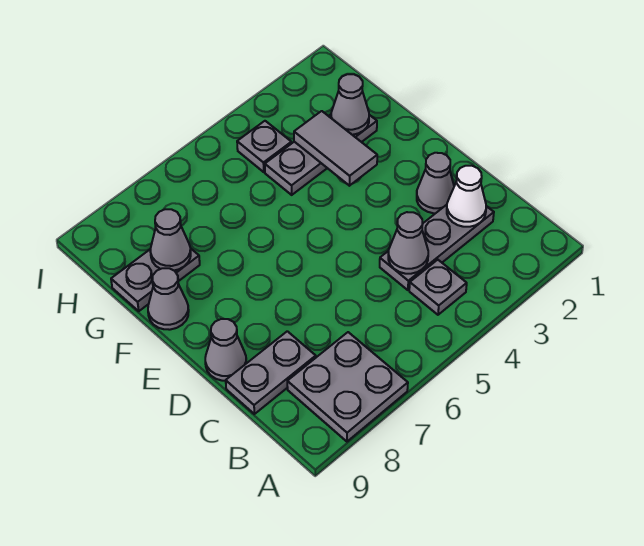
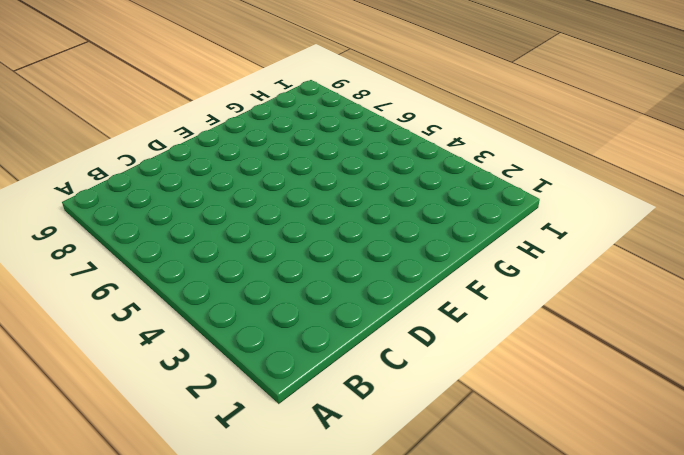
none -> grey plate A7:B8 level 1
none -> grey plate B4 level 1
none -> grey plate C2:C4 level 1

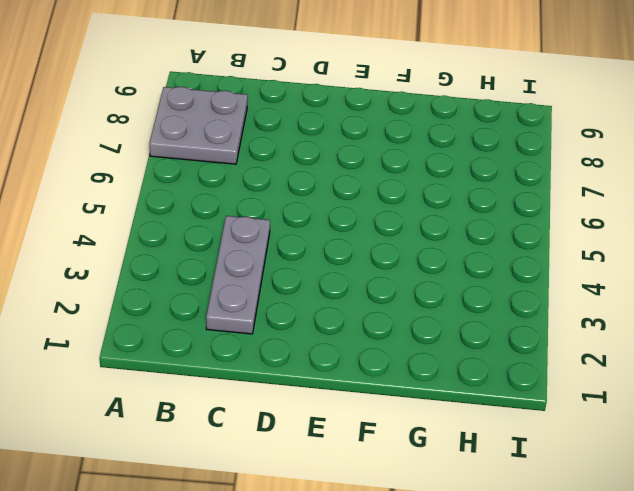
none -> grey plate B4 level 1
none -> grey plate C8:C9 level 1
none -> grey cone D2 level 1

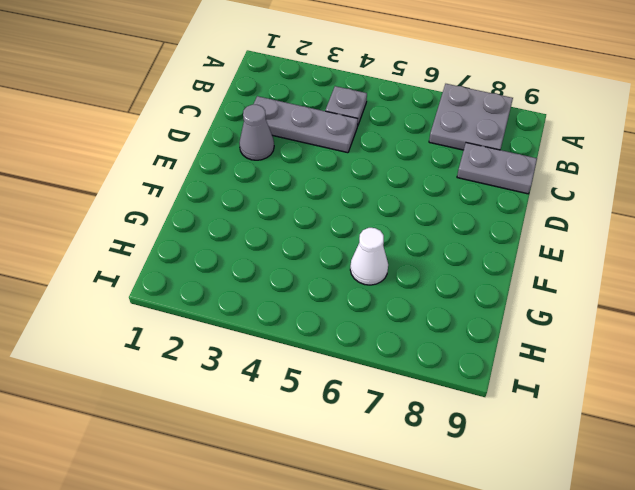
white cone G6 level 1 -> white cone C2 level 2
none -> grey cone D9 level 1
none -> grey cone F9 level 1
none -> grey plate G2:G4 level 1

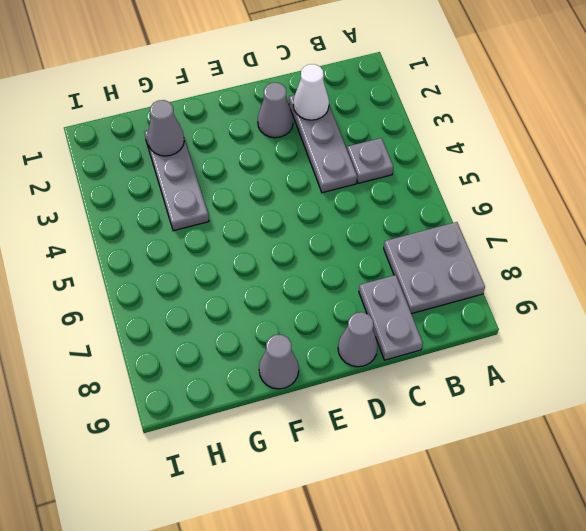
none -> grey plate G8:G9 level 1
none -> grey plate H4 level 1
none -> grey cone C4 level 2

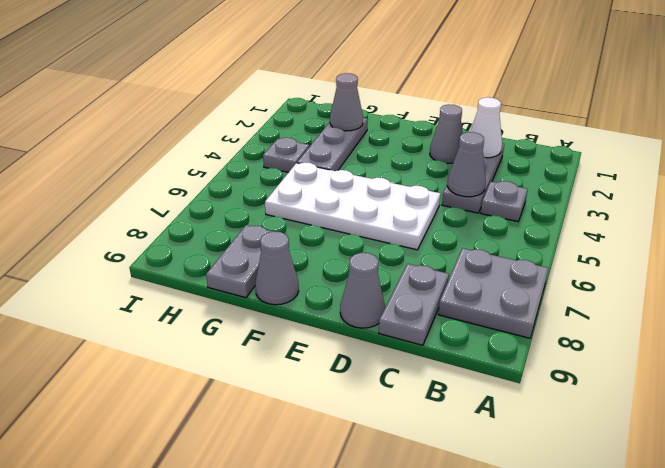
white plate D5:G6 level 1 -> none
none -> grey tile F3:G3 level 2
none -> grey cone G8 level 2

